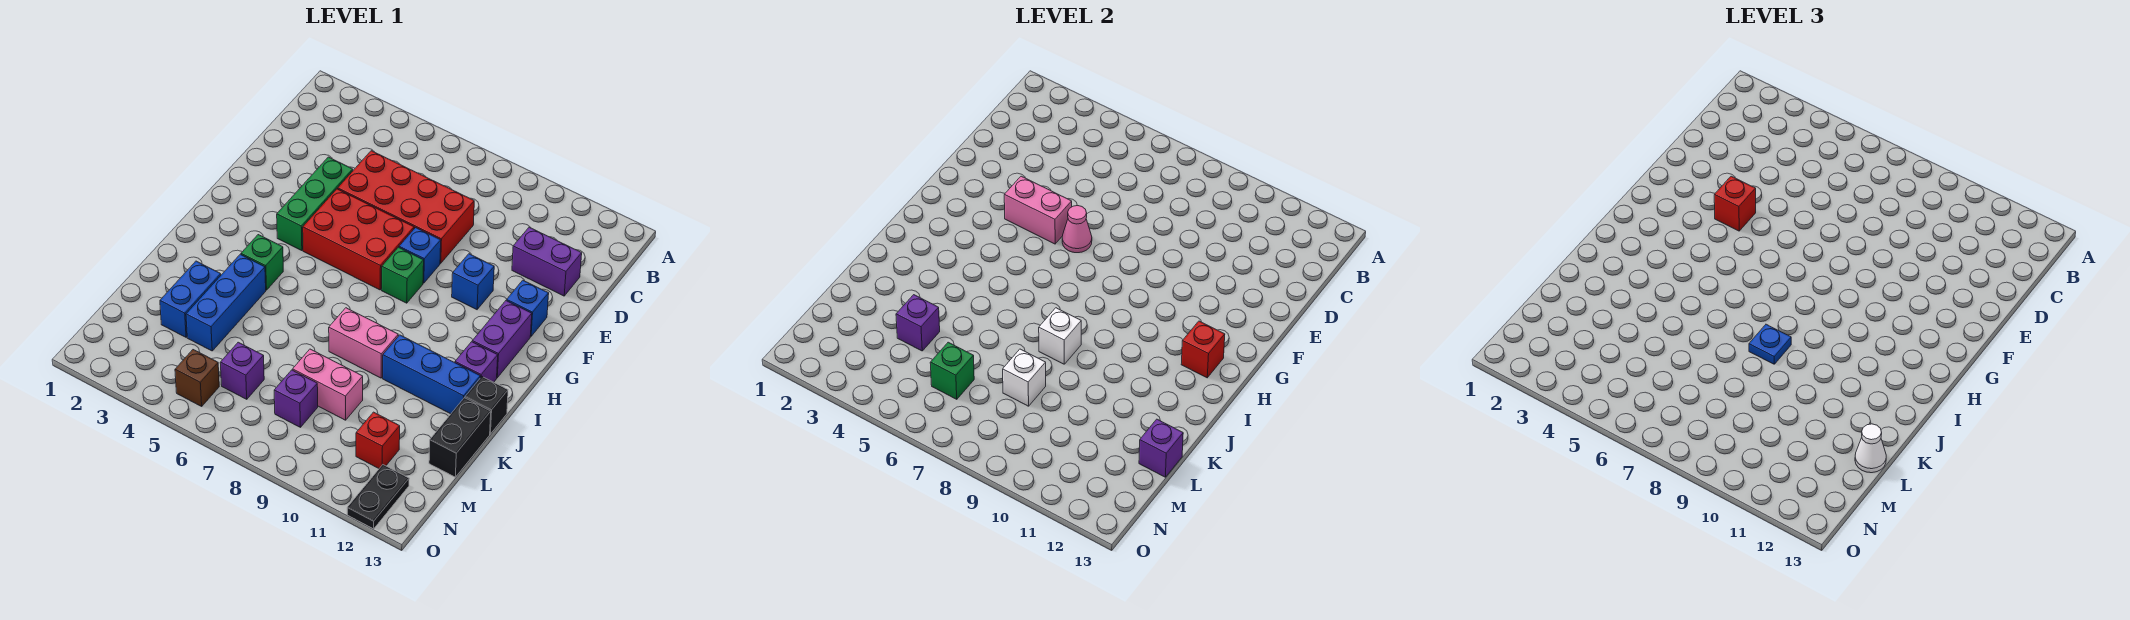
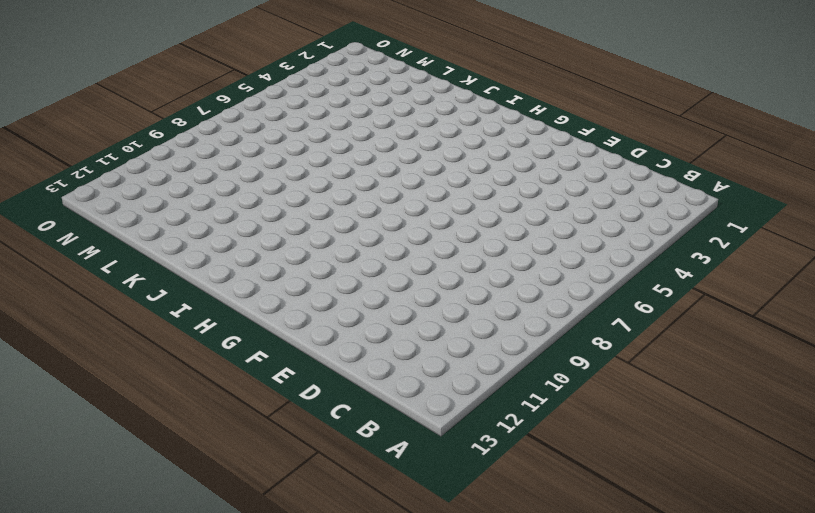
none -> red brick D5:E8 level 1
none -> purple brick D11:D12 level 1
none -> green brick E4:G4 level 1
none -> red brick F5:G7 level 1

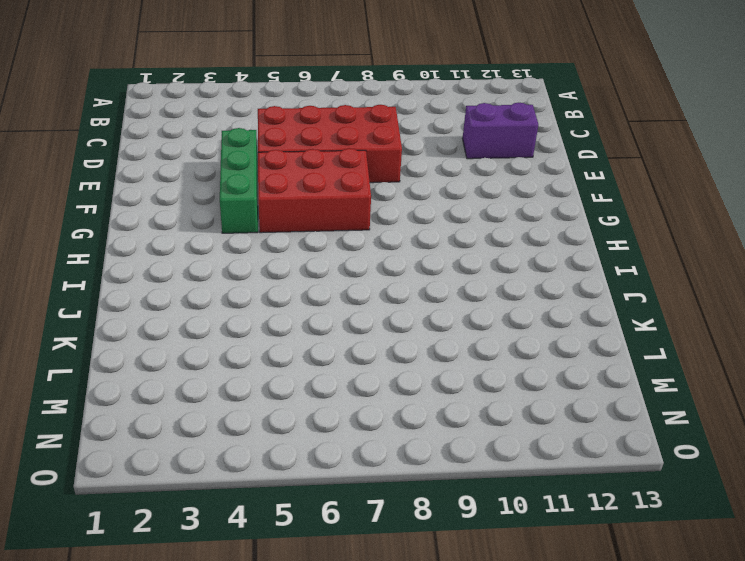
none -> blue brick F8 level 1
none -> blue brick F10 level 1
none -> blue brick F12 level 1
none -> green brick G8 level 1

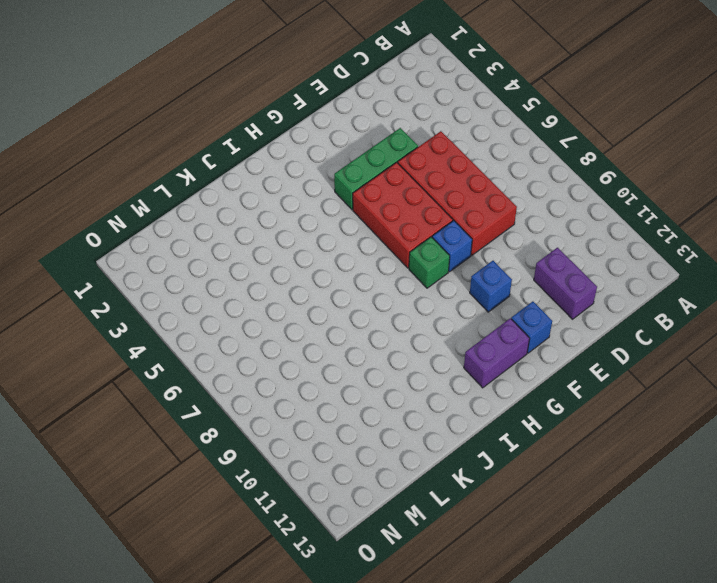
none -> green brick I4 level 1
none -> purple brick I12 level 1
none -> blue brick J4:L4 level 1
none -> pink brick J8:J9 level 1

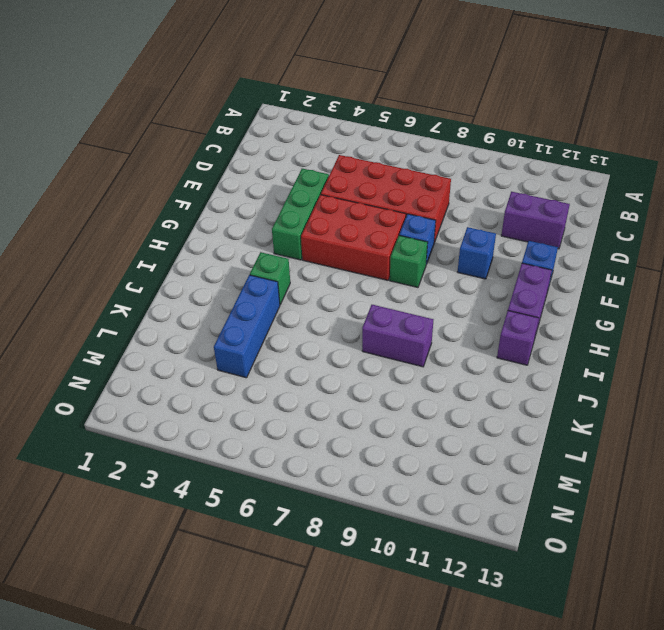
purple brick J8:J9 level 1 -> pink brick J8:J9 level 1
none -> blue brick J10:J12 level 1
none -> black brick J13 level 1
none -> blue brick K3:L3 level 1
none -> black brick K13:L13 level 1

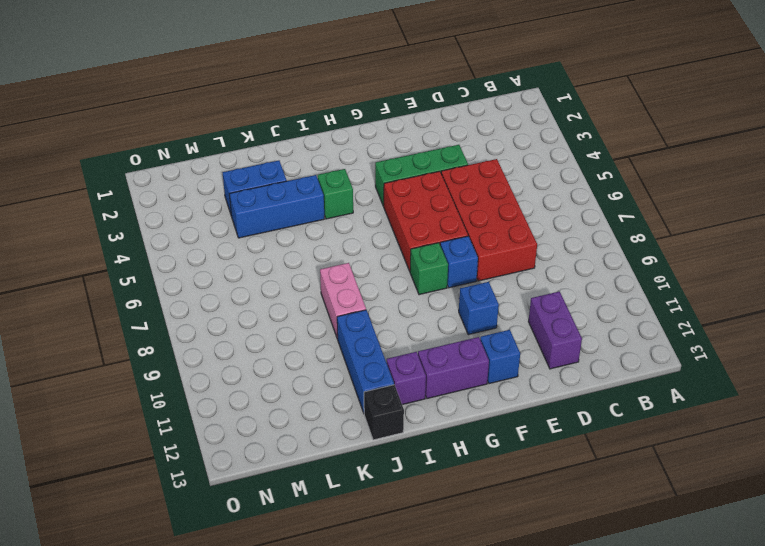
none -> black brick K13:L13 level 1
none -> pink brick L8:L9 level 1
none -> purple brick M6 level 1
none -> purple brick M8 level 1

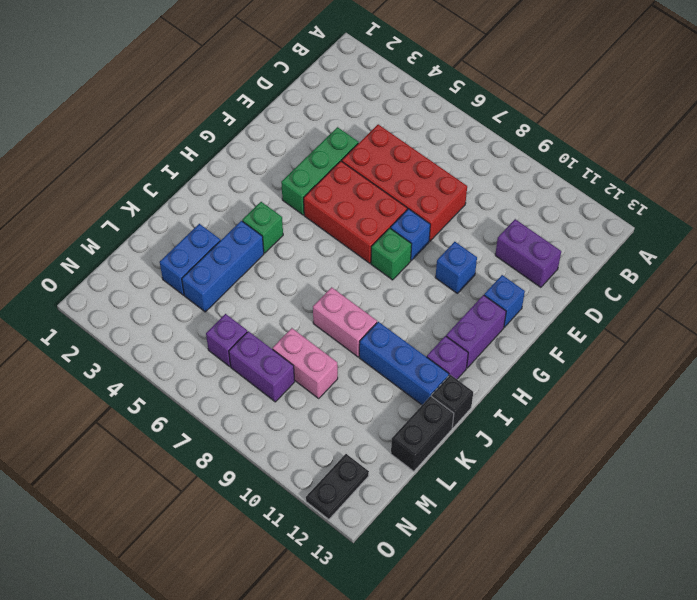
purple brick M7:M8 level 1 -> purple brick M8 level 1
none -> red brick M11 level 1
none -> brown brick N5 level 1
none -> pink brick F4:F5 level 2
none -> pink cone F6 level 2

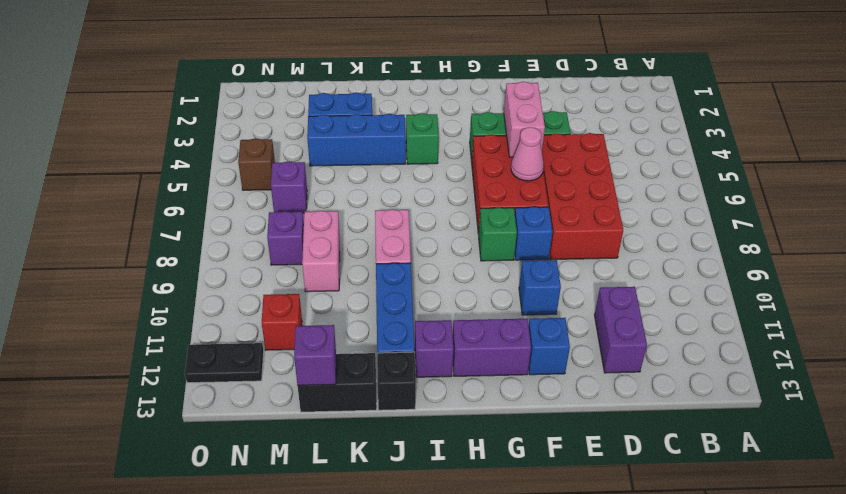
none -> red brick H12 level 2
none -> white brick J8 level 2
none -> purple brick L4 level 2
none -> white brick L8 level 2

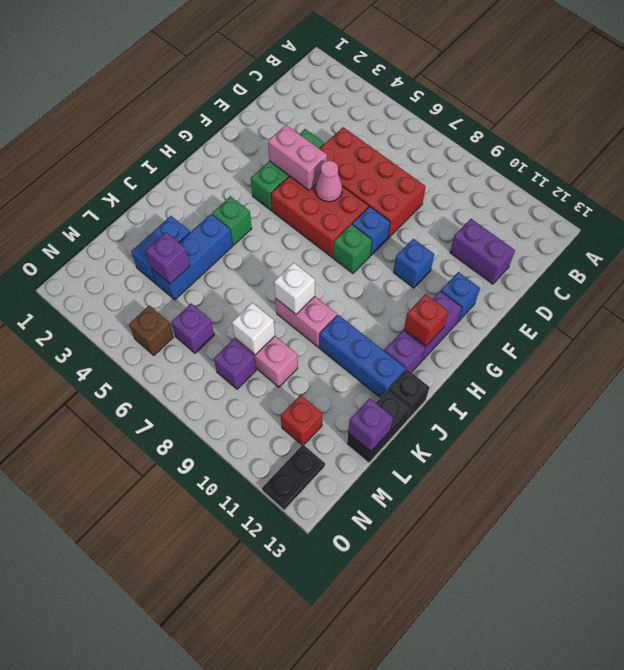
none -> green brick M6 level 2
none -> red brick F4 level 3
none -> blue plate J8 level 3
none -> white cone L13 level 3

